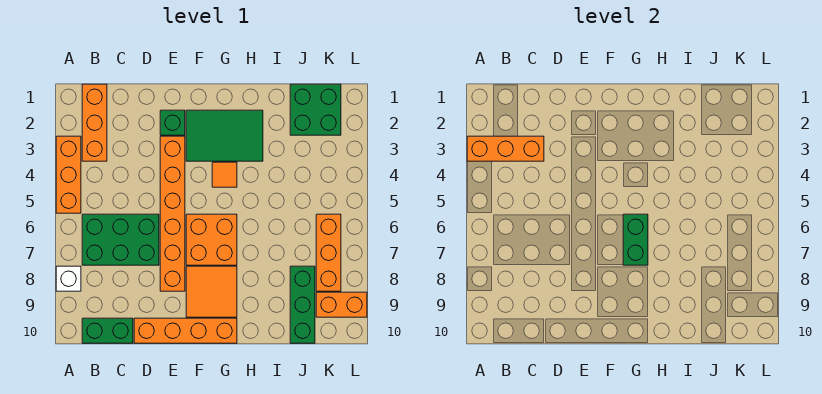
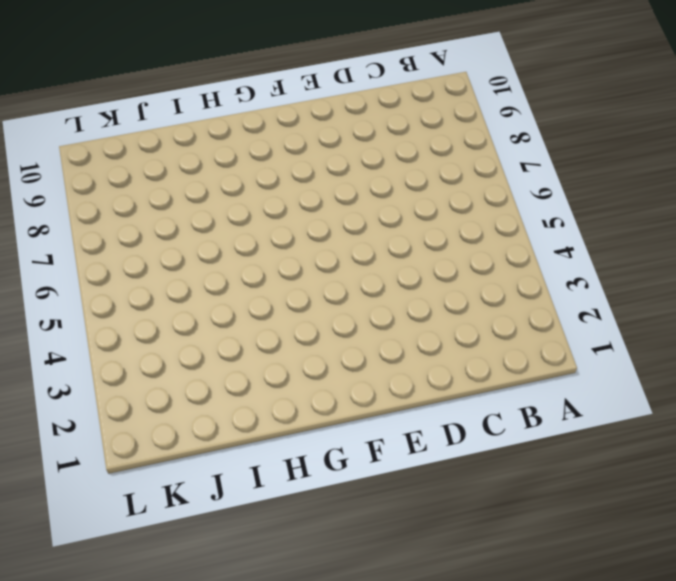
none -> orange brick A3:A5 level 1
none -> white brick A8 level 1
none -> orange brick B1:B3 level 1

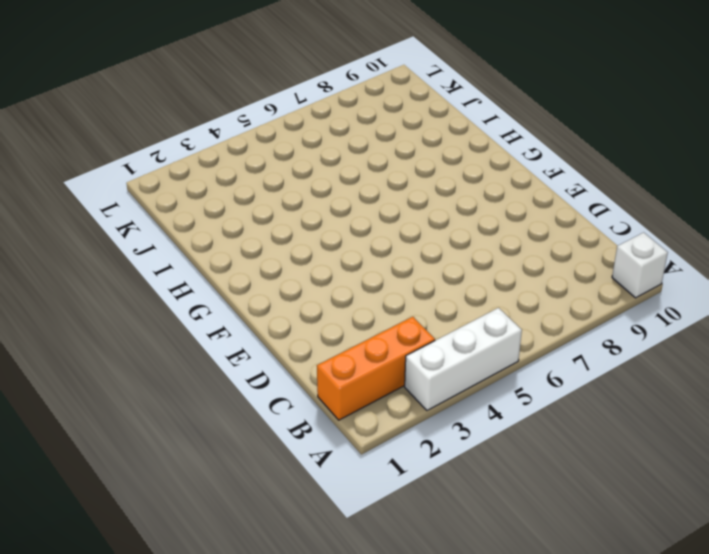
white brick A3:A5 level 1 -> orange brick A3:A5 level 1
white brick A10 level 1 -> white brick A8 level 1
none -> green brick B6:D7 level 1
none -> green brick B10:C10 level 1
none -> orange brick D10:G10 level 1

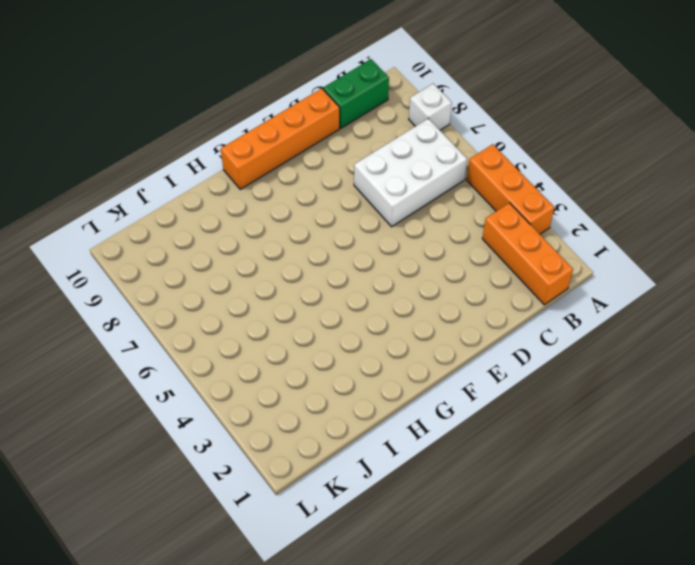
white brick B6:D7 level 1 -> green brick B6:D7 level 1
none -> green brick E2 level 1
none -> orange brick E3:E8 level 1
none -> green tile F2:H3 level 1

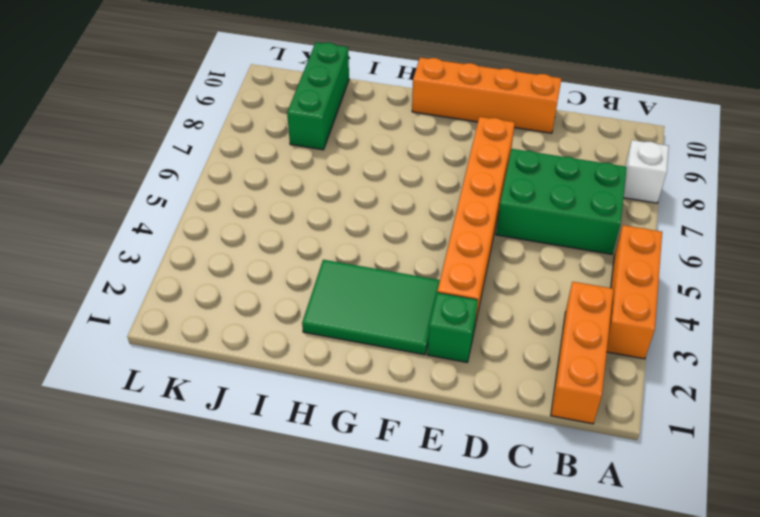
none -> green brick B10:C10 level 1
none -> orange brick F6:G7 level 1
none -> orange tile F8:G9 level 1

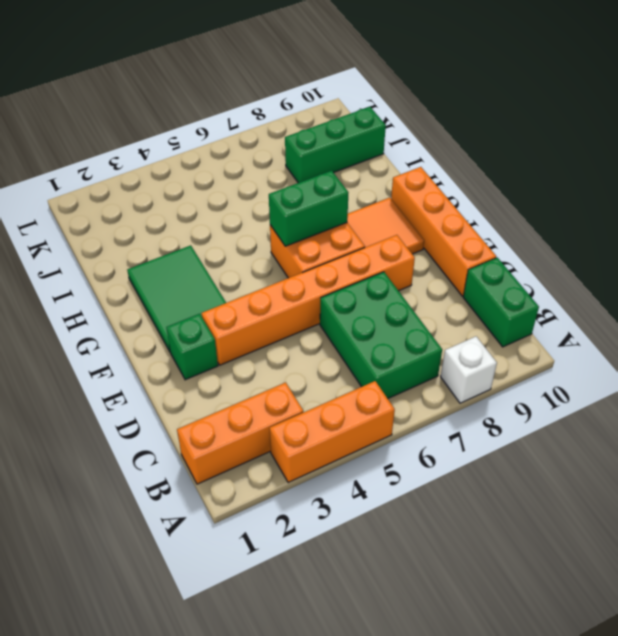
none -> orange tile G4 level 1
none -> green brick J1:K2 level 1
none -> orange brick K6:K8 level 1

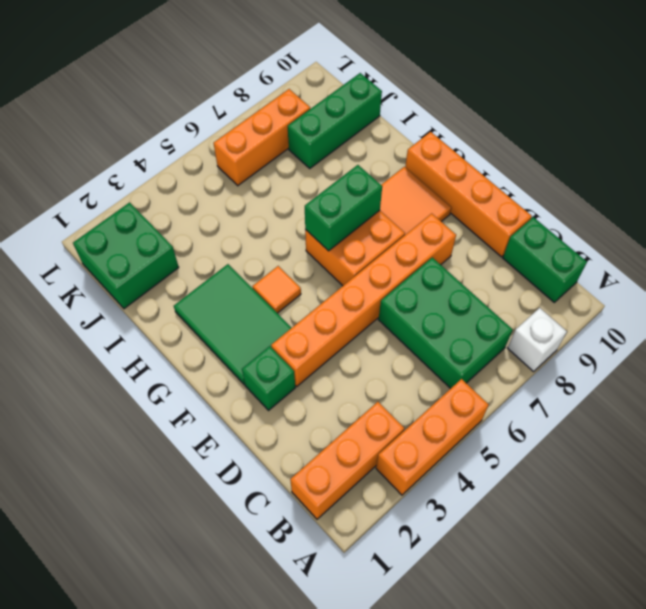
none -> orange brick K9:L9 level 1
none -> orange brick A3:C3 level 2

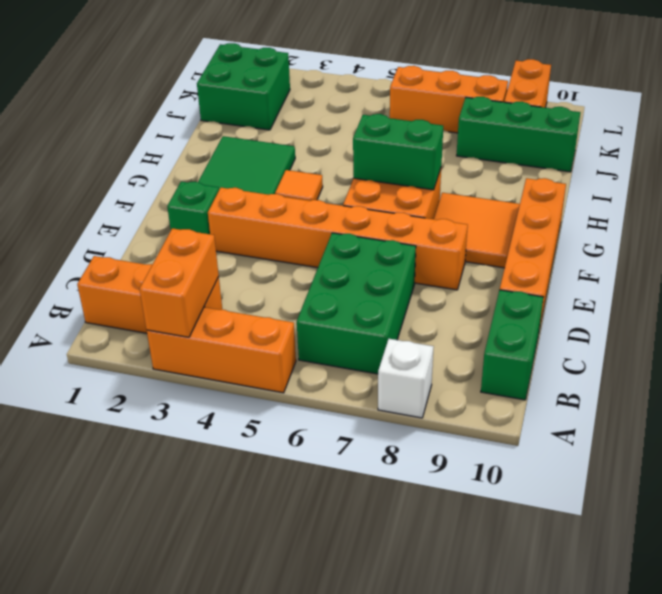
orange brick A3:B3 level 2 -> orange brick A3:C3 level 2

